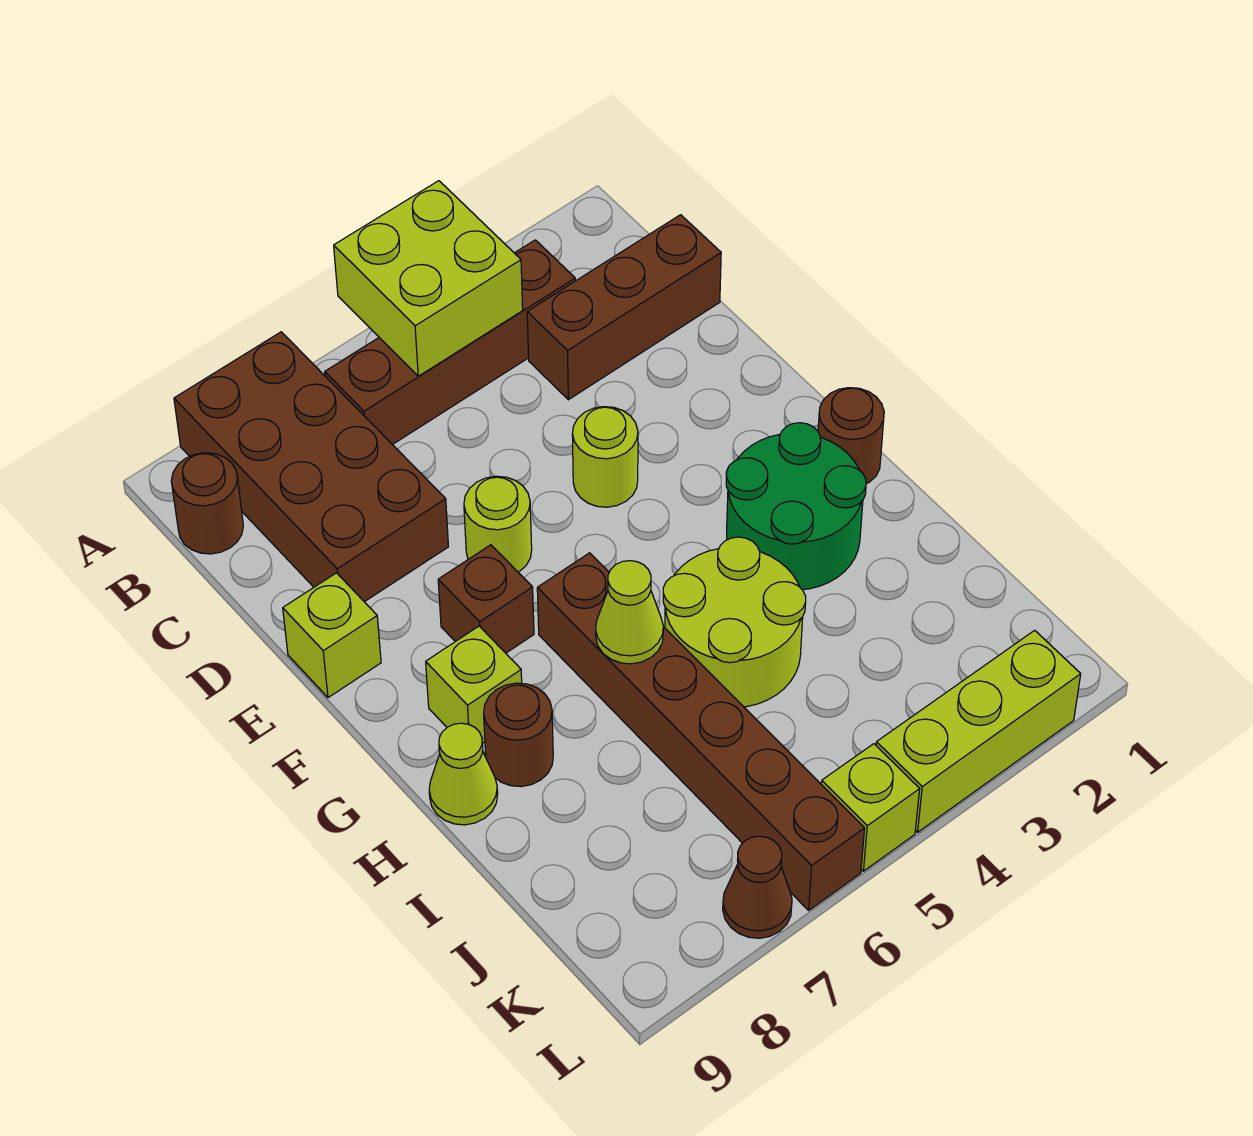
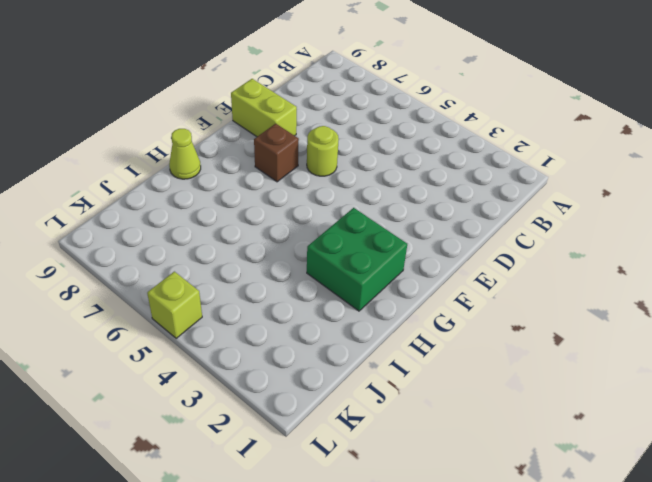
lime brick E8:E9 level 1 -> lime brick E9 level 1
green brick G2:H3 level 1 -> green round brick G2:H3 level 1
none -> brown brick A7:D8 level 1
none -> brown brick B3:B6 level 1
none -> brown round brick B9 level 1

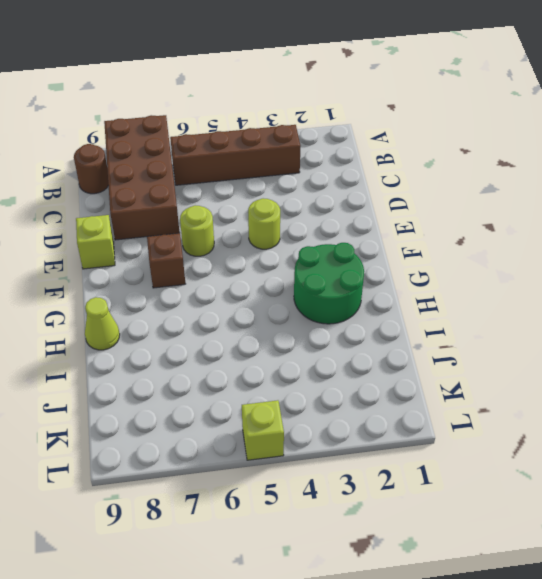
none -> brown brick C1:C3 level 1
none -> brown round brick G1 level 1
none -> brown brick G6:L6 level 1

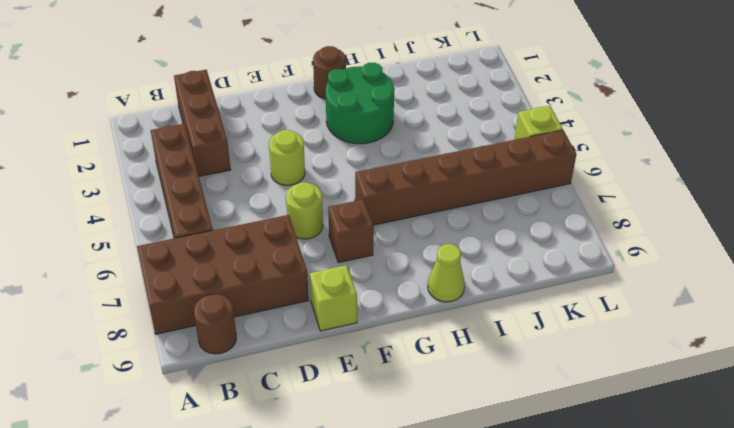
none -> lime brick G8 level 1
none -> lime round brick H4:I5 level 1
none -> brown round brick H8 level 1

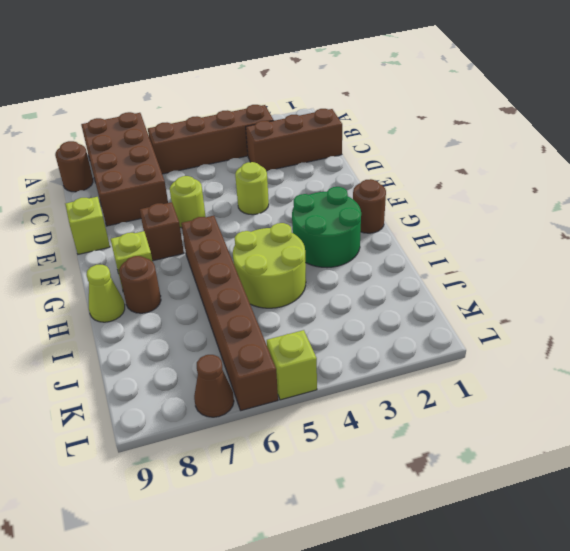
none -> lime brick L2:L4 level 1
none -> lime brick A4:B5 level 2
none -> lime cone H6 level 2

